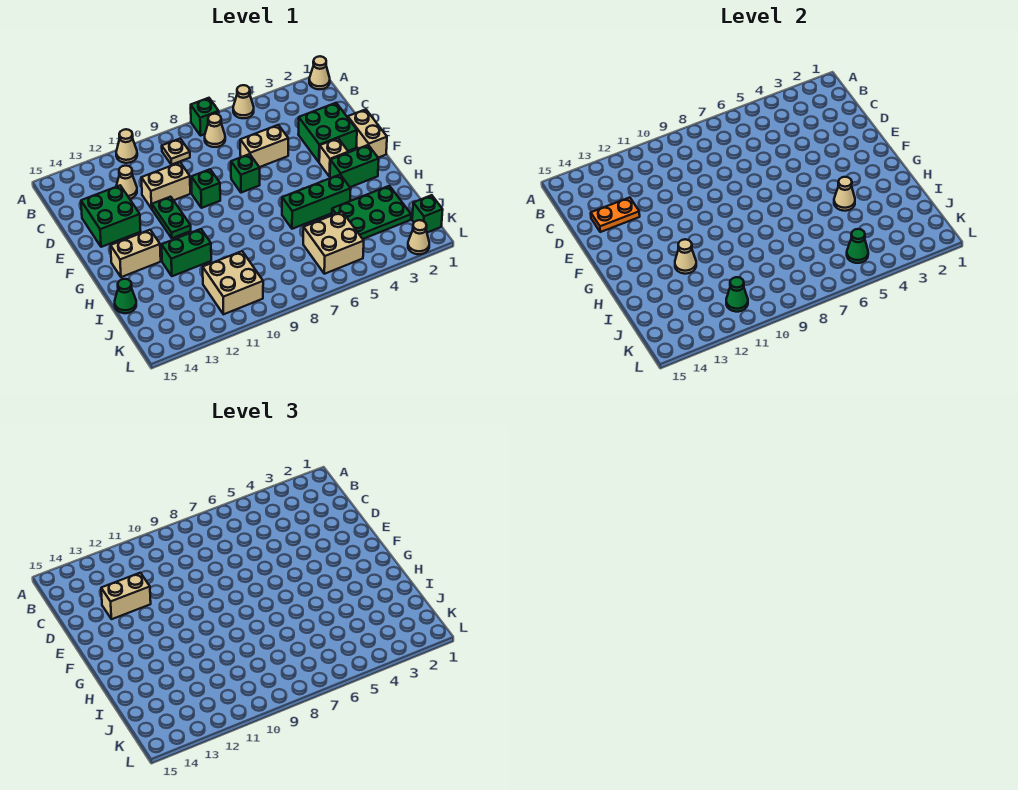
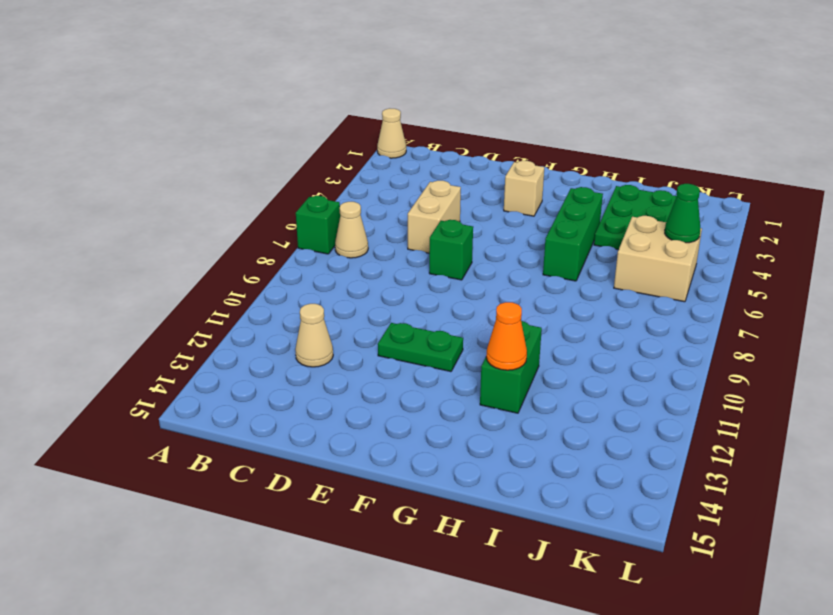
orange cone H12 level 2 -> tan cone H12 level 2
none -> tan cone A5 level 1
none -> tan cone A11 level 1
none -> tan plate B9 level 1
none -> green brick D2:E3 level 1

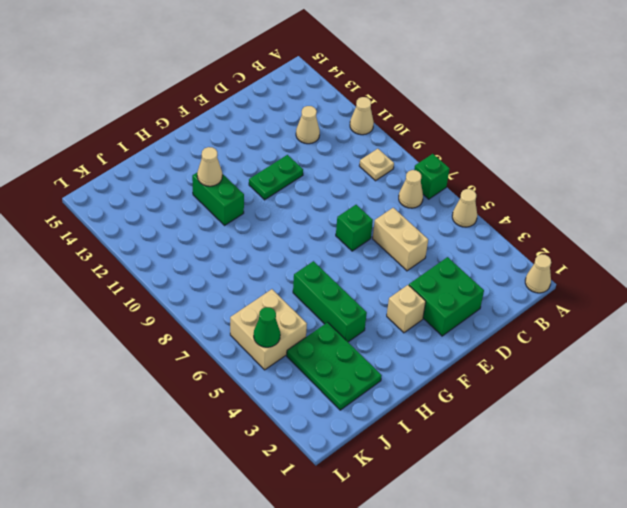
none -> tan brick D10:D11 level 1
none -> green brick D13:E14 level 1
none -> tan brick E1:F1 level 1
none -> green brick E9 level 1

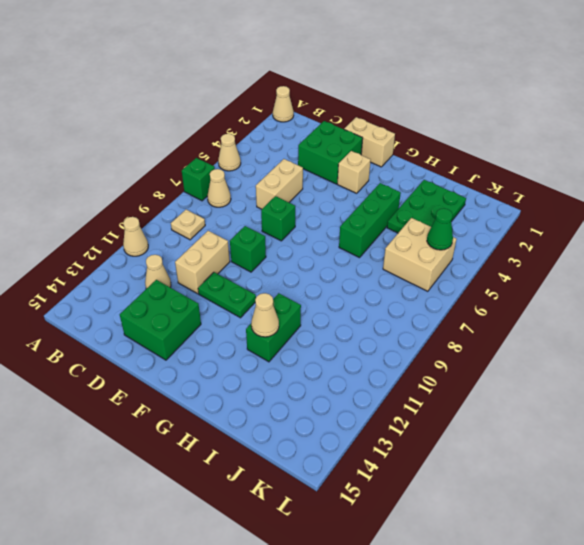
none -> green brick G2:G3 level 1
none -> tan brick G13:G14 level 1
none -> green cone I15 level 1
none -> tan brick J10:K11 level 1

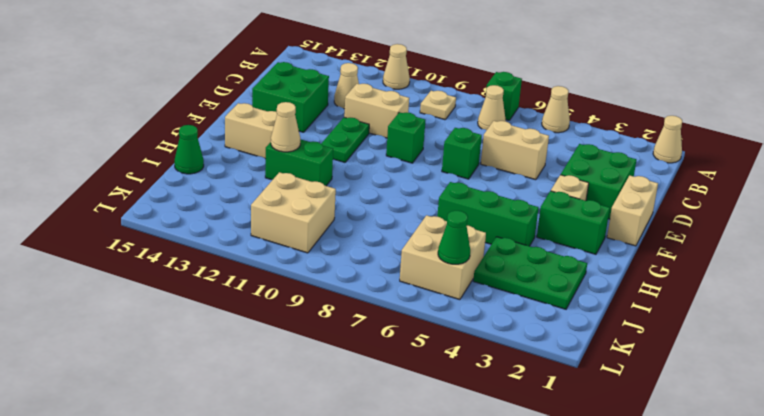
none -> green brick K1 level 1
none -> tan cone L2 level 1
none -> orange plate D13:D14 level 2
none -> tan cone H4 level 2

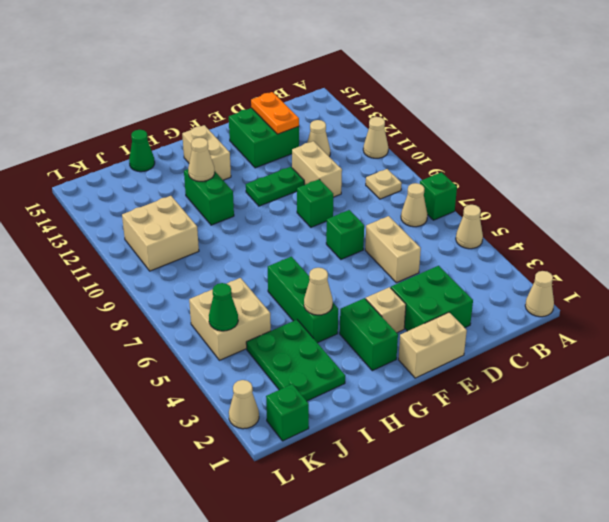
none -> green cone K11 level 2
none -> tan brick D12:D13 level 3

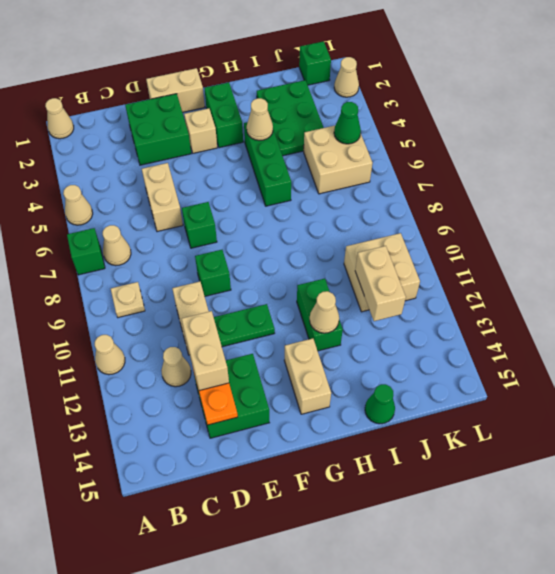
tan brick J11:J12 level 2 -> none
none -> green cone K11 level 2

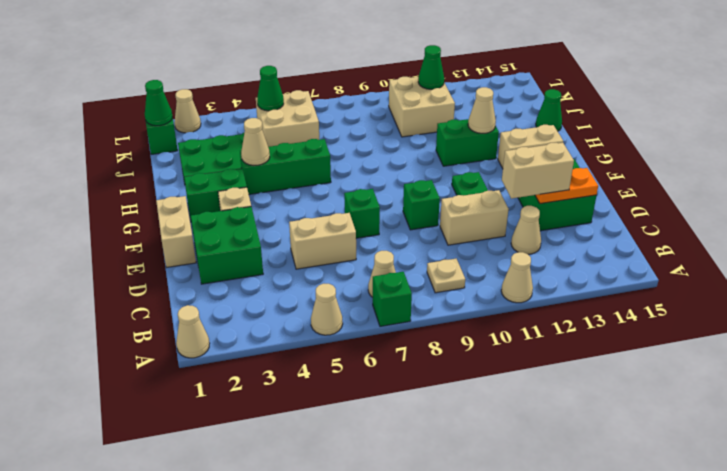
green cone K1 level 2 -> none

